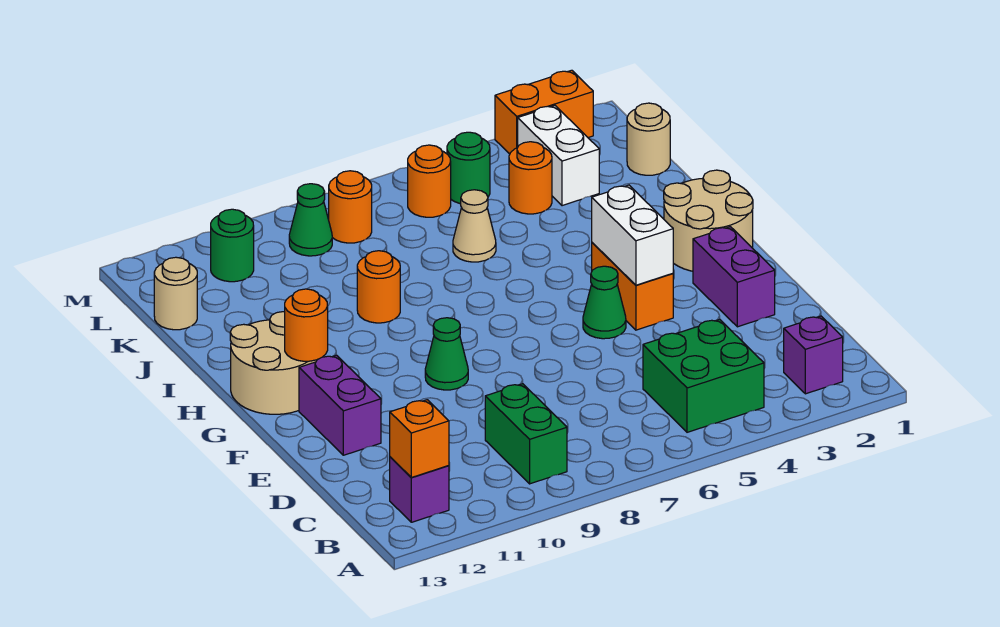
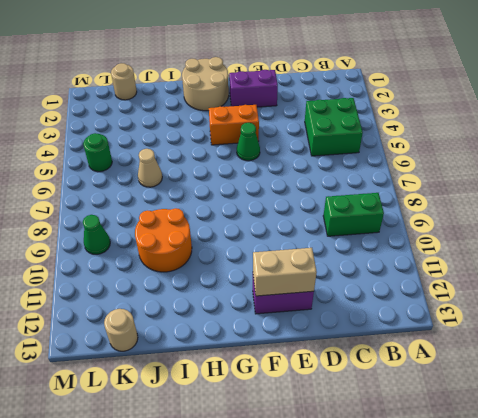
tan brick E12:F12 level 2 -> none
orange round brick I9:J10 level 1 -> orange round brick I9 level 1
none -> purple brick B2 level 1
none -> purple brick B12 level 1
none -> green cone F9 level 1

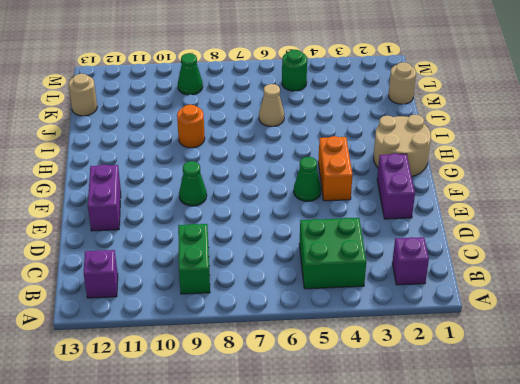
none -> tan round brick G12:H13 level 1
none -> white brick K3:L3 level 1
none -> orange round brick K4 level 1

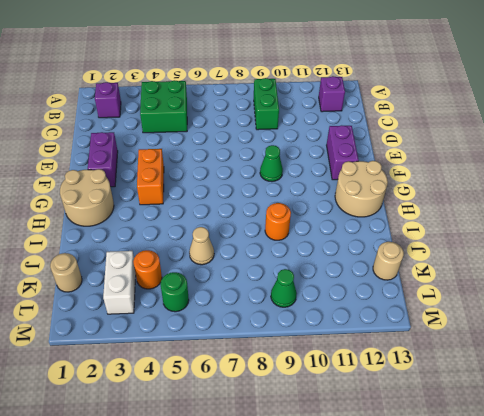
none -> green cone F5 level 1
none -> orange round brick L6 level 1
none -> orange round brick L8 level 1

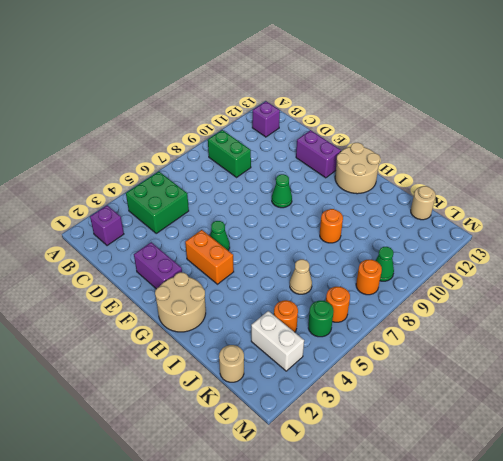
none -> green round brick L11 level 1
none -> orange brick M2:M3 level 1
none -> orange brick B12 level 2

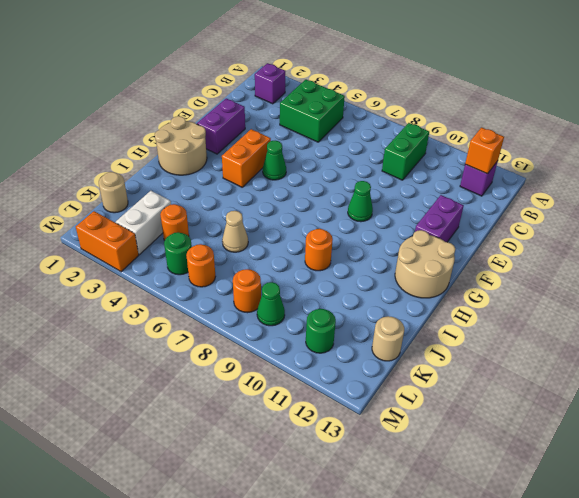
none -> white brick F4:G4 level 2
none -> orange round brick G12 level 2

